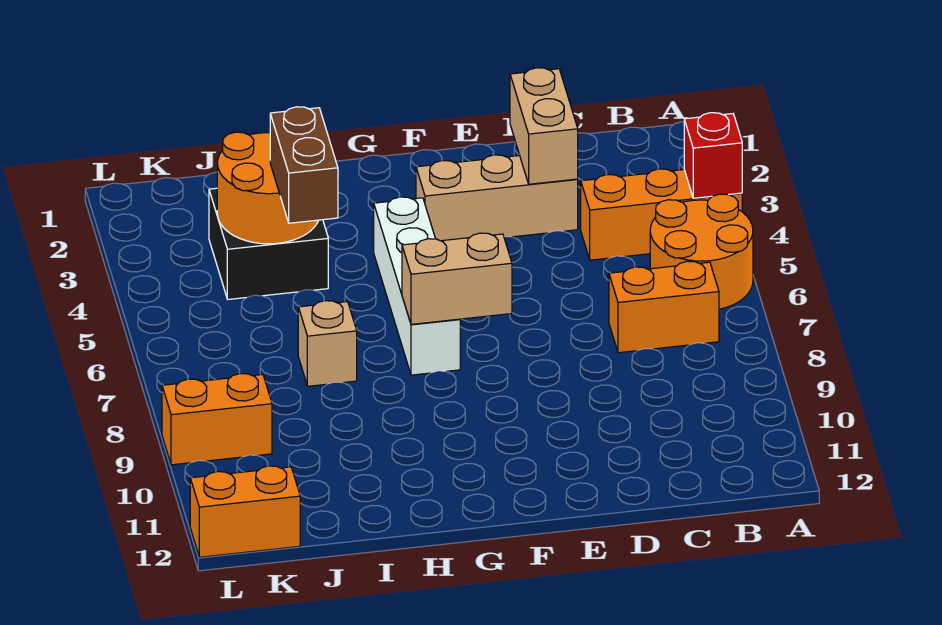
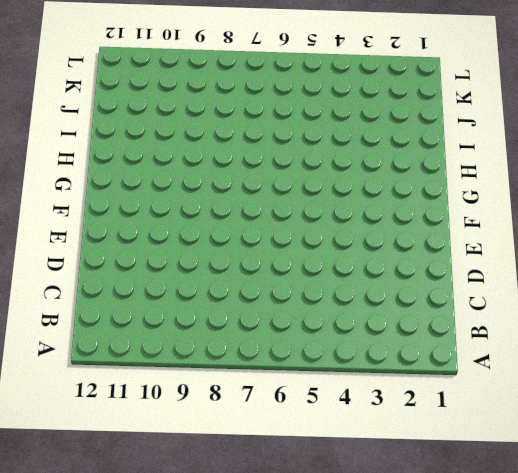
none -> orange brick A4:C4 level 1
none -> orange round brick A5:B6 level 1
none -> orange brick B7:C7 level 1

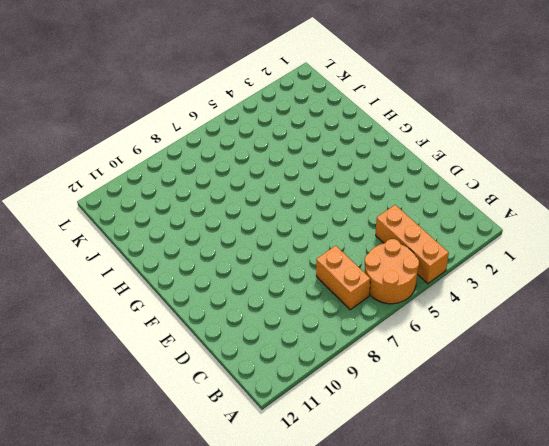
none -> tan brick D3:F3 level 1
none -> white brick G4:G7 level 1
none -> black brick I3:J4 level 1

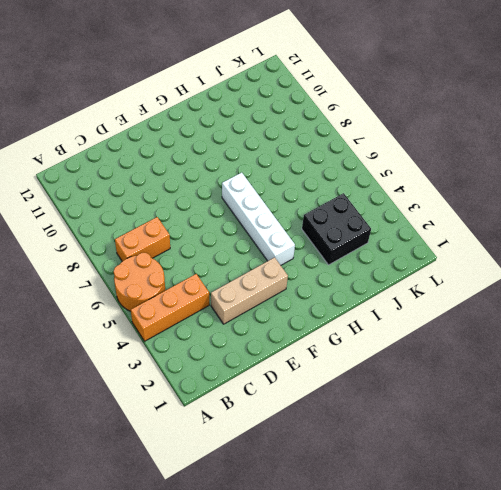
none -> tan brick I7 level 1
none -> orange brick K9:L9 level 1
none -> orange brick K12:L12 level 1

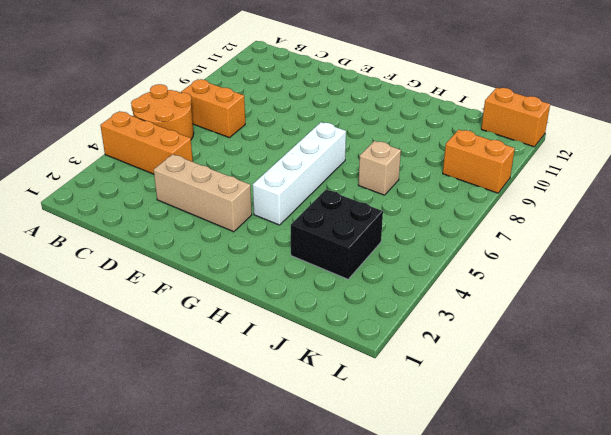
none -> red brick A4 level 2
none -> tan brick D2:D3 level 2
none -> tan brick F7:G7 level 2

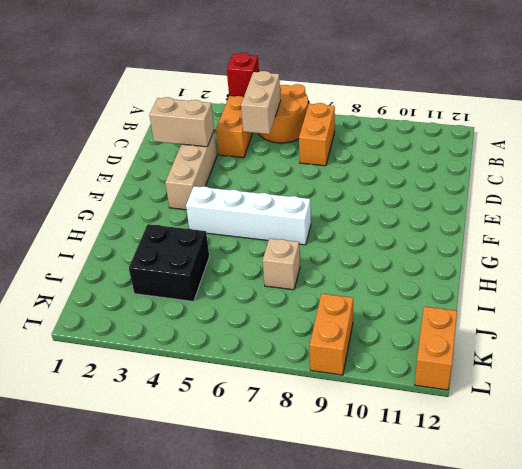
tan brick B5:C5 level 2 -> tan brick F7:G7 level 2
none -> orange round brick I3:J4 level 2
none -> brown brick I4:I5 level 3

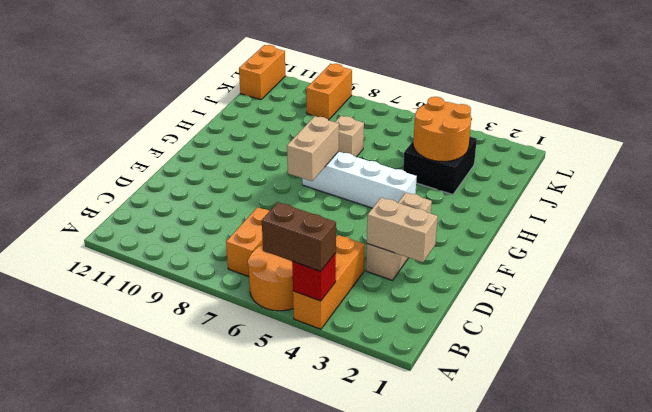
brown brick A4:A5 level 3 -> brown brick I4:I5 level 3

